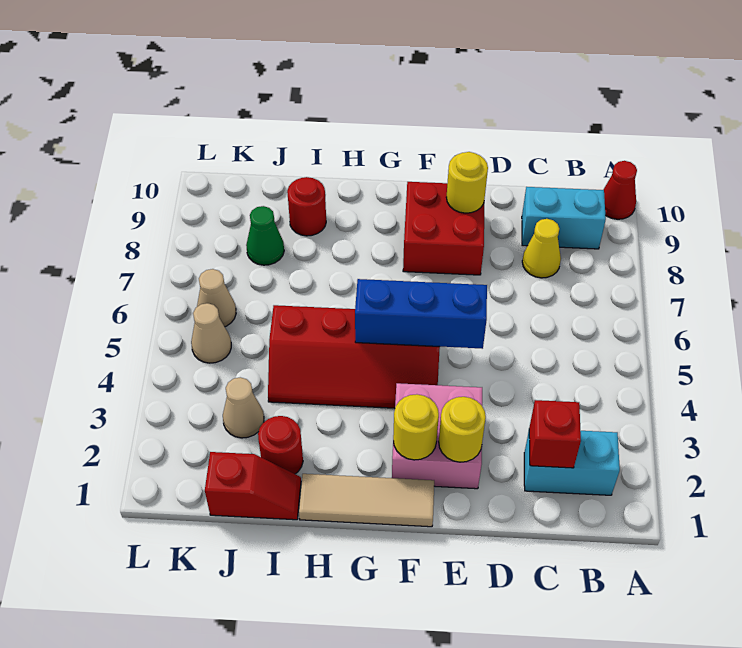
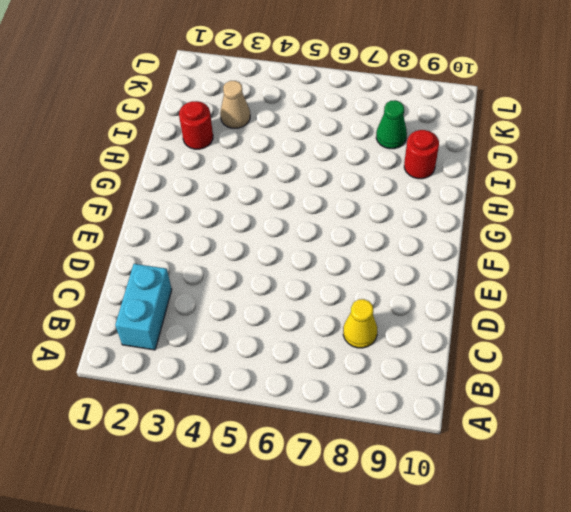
none -> red cone A10 level 1
none -> cyan brick B9:C9 level 1
none -> pink brick E2:F3 level 1

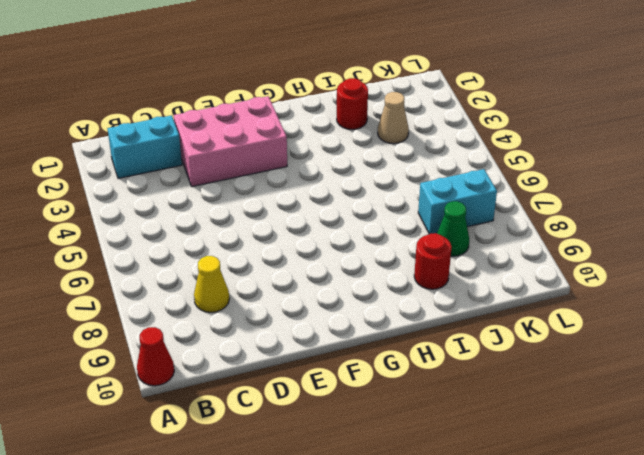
pink brick D2:F3 level 1 -> pink brick E2:F3 level 1
cyan brick J7:K7 level 1 -> cyan brick B9:C9 level 1
none -> red brick E8:F9 level 1
none -> tan tile F1:H1 level 1
none -> red slope F4:I5 level 1 top 5

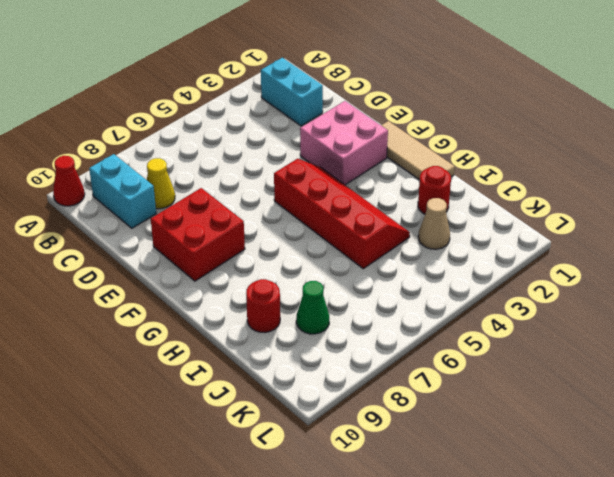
none -> red slope I1:J1 level 1 top J
none -> tan cone K5 level 1
none -> tan cone K6 level 1

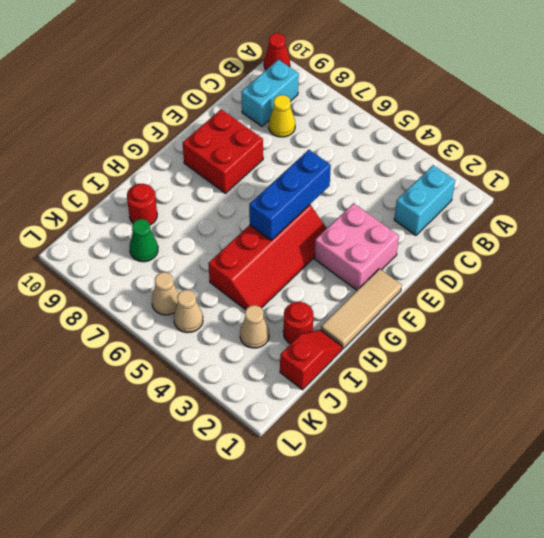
none -> red brick C2 level 2
none -> yellow round brick E2 level 2
none -> yellow round brick E9 level 2

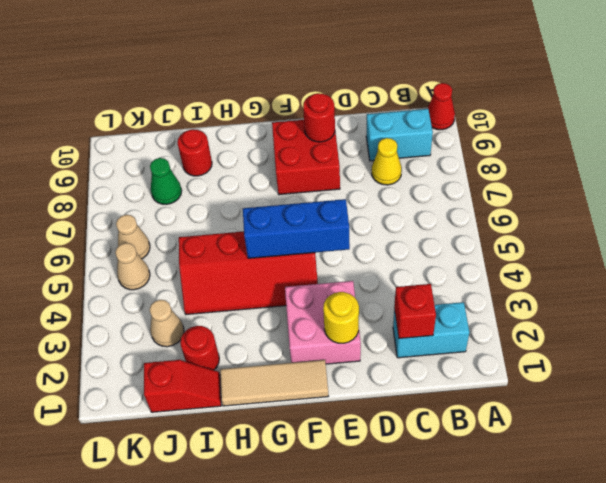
red round brick E9 level 2 -> yellow round brick E9 level 2
none -> yellow round brick F2 level 2

